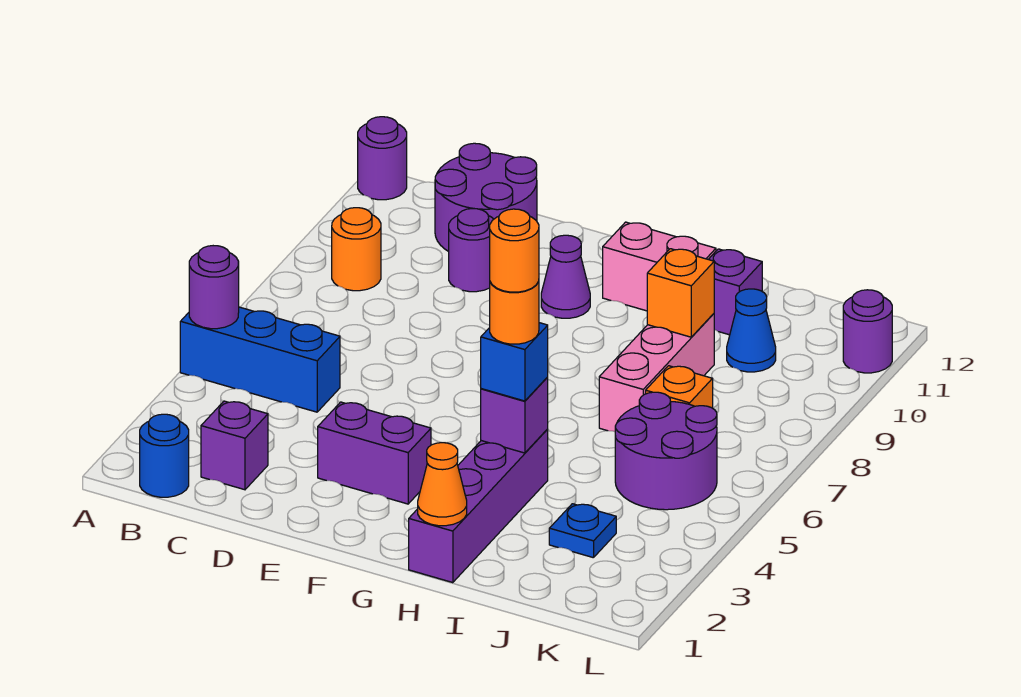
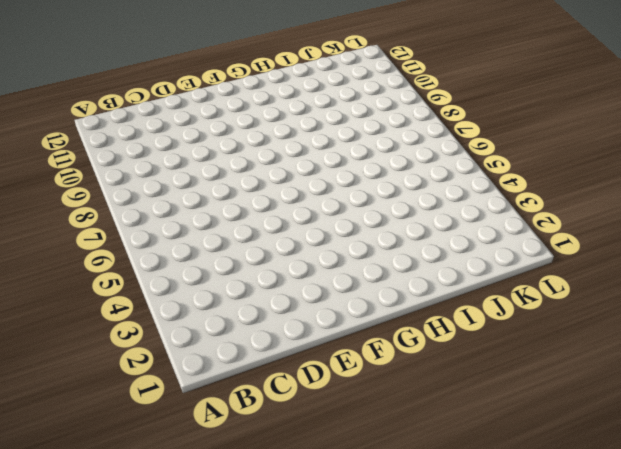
none -> blue brick A5:C5 level 1
none -> purple round brick A12 level 1
none -> blue round brick B1 level 1

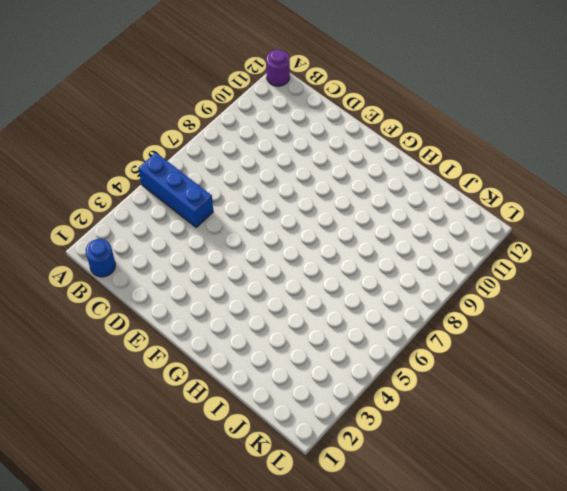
none -> orange round brick B9 level 1
none -> purple brick C2 level 1
none -> purple round brick C11:D12 level 1

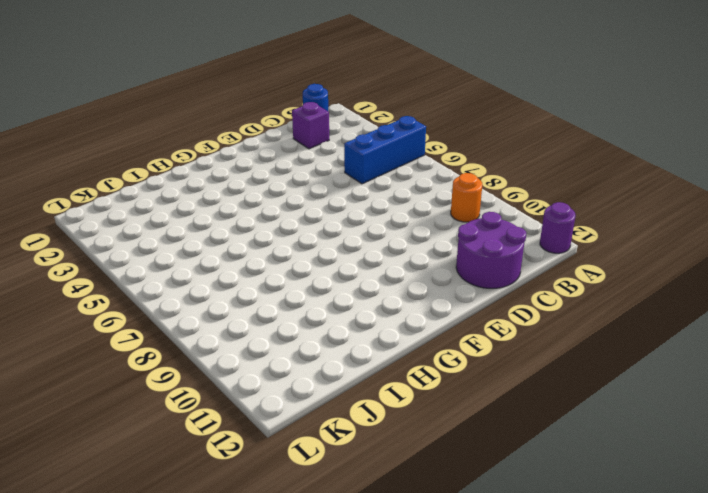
none -> purple round brick D10 level 1
none -> purple brick E3:F3 level 1
none -> purple cone F10 level 1

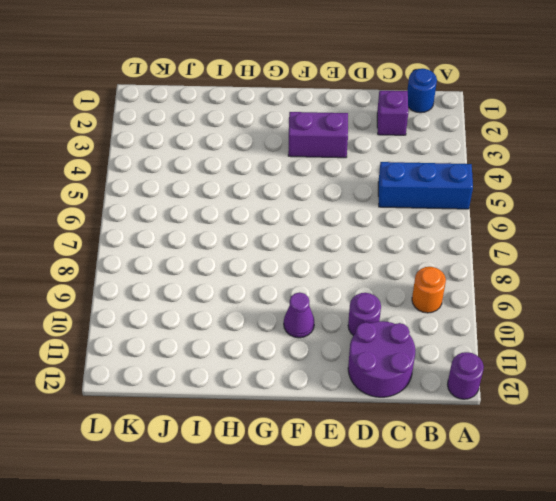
none -> pink brick G11:H11 level 1
none -> purple brick H1:H4 level 1
none -> pink brick I7:I9 level 1

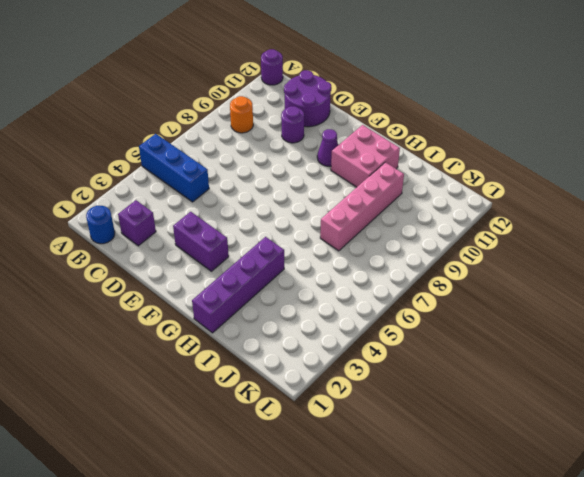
pink brick G10:H11 level 1 -> pink brick G11:H11 level 1
pink brick I7:I10 level 1 -> pink brick I7:I9 level 1
none -> purple brick I11 level 1
none -> blue plate J3 level 1
none -> purple round brick J5:K6 level 1

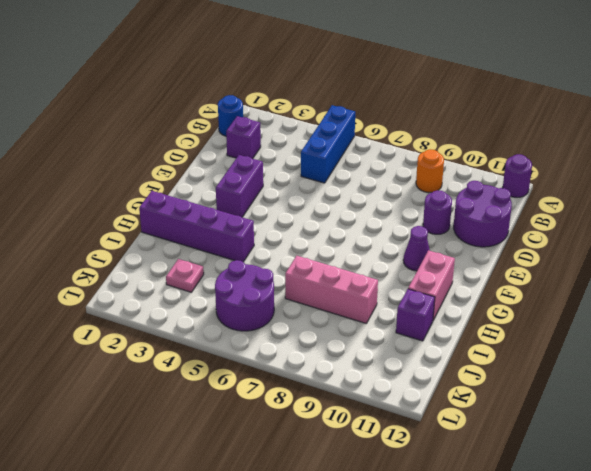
pink plate J3 level 1 -> blue plate J3 level 1
none -> orange brick J7 level 1
none -> blue cone J10 level 1
none -> purple round brick L11 level 1

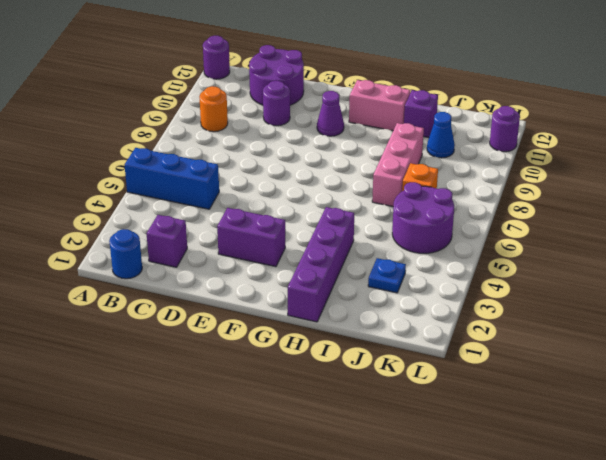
none -> purple round brick A5 level 2
none -> orange cone H1 level 2
none -> purple brick H4 level 2

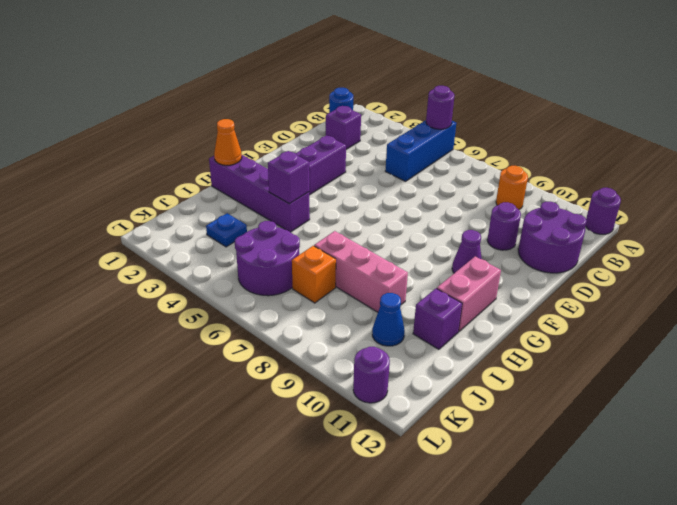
none -> orange brick I9 level 2
none -> blue brick H4 level 3
none -> orange round brick H4 level 4

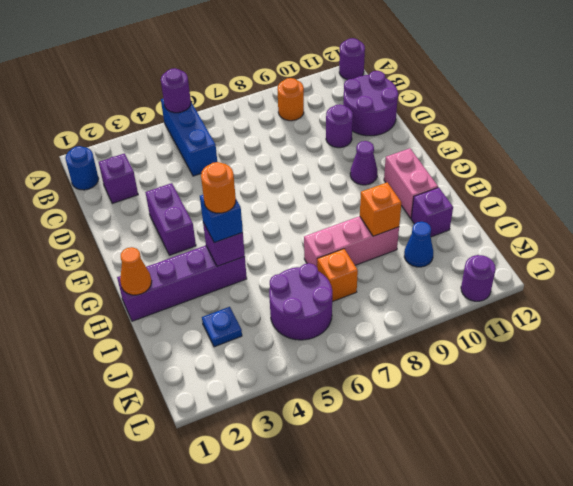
none -> orange round brick H4 level 5

